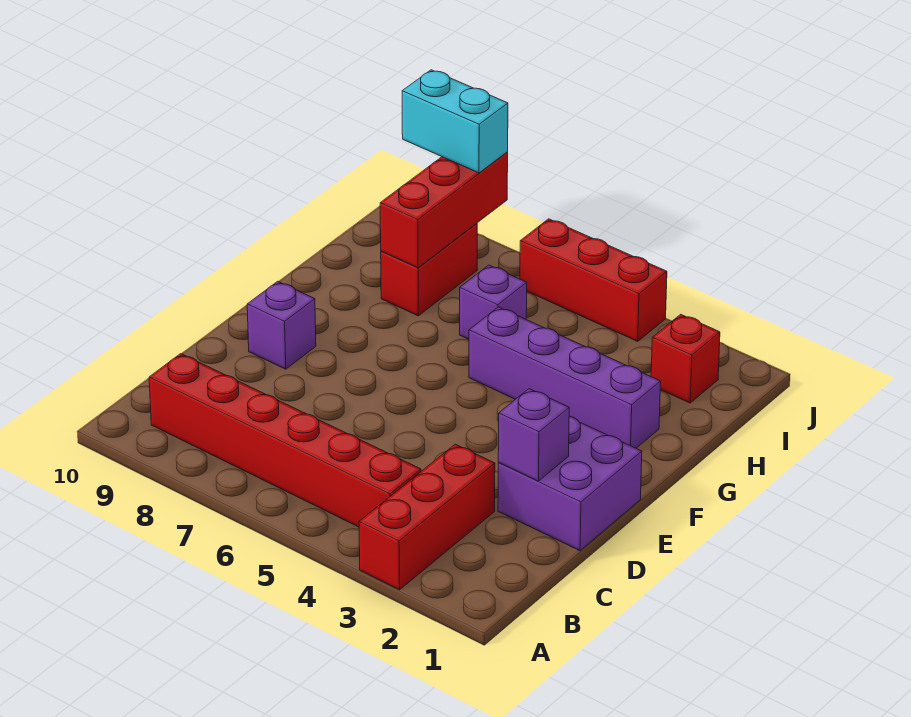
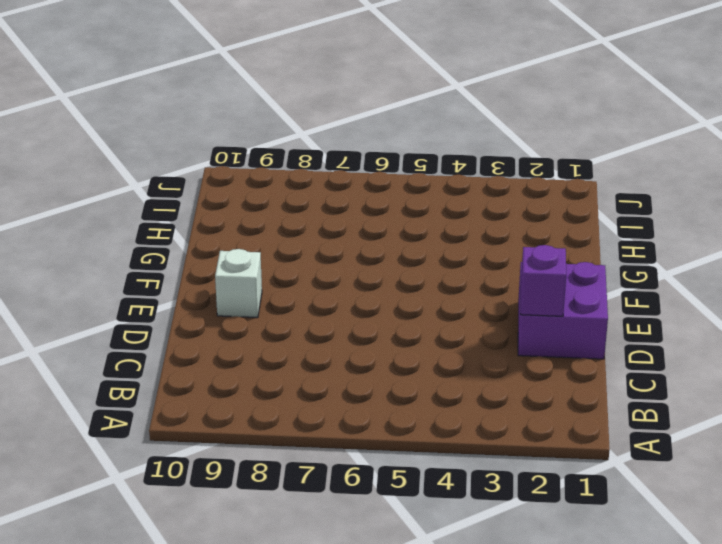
white brick E9 level 1 -> purple brick E9 level 1
none -> red brick A3:C3 level 1
none -> red brick B4:B9 level 1
none -> purple brick G2:G5 level 1

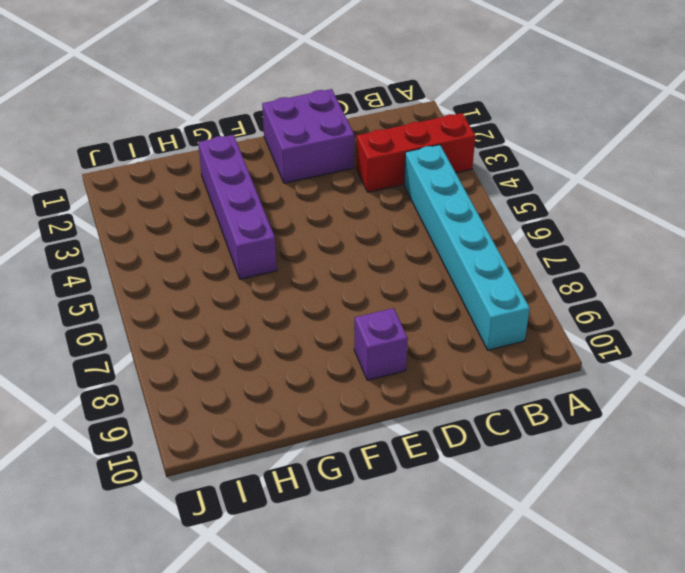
cyan brick B4:B9 level 1 -> red brick B4:B9 level 1
none -> purple brick H6 level 1
none -> red brick H8:I8 level 1
none -> red brick I2 level 1

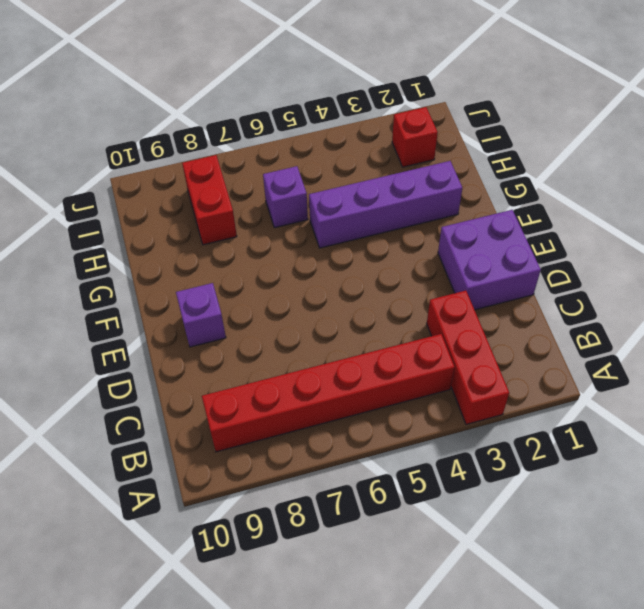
none -> red brick J4:J6 level 1
none -> purple brick D2 level 2
none -> red brick H8:J8 level 2

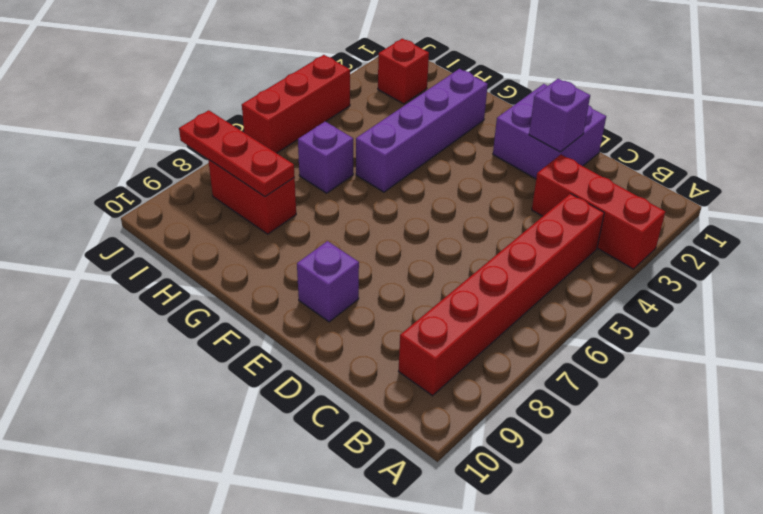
red plate H8:J8 level 2 -> red brick H8:J8 level 2
none -> cyan brick J8:J9 level 3

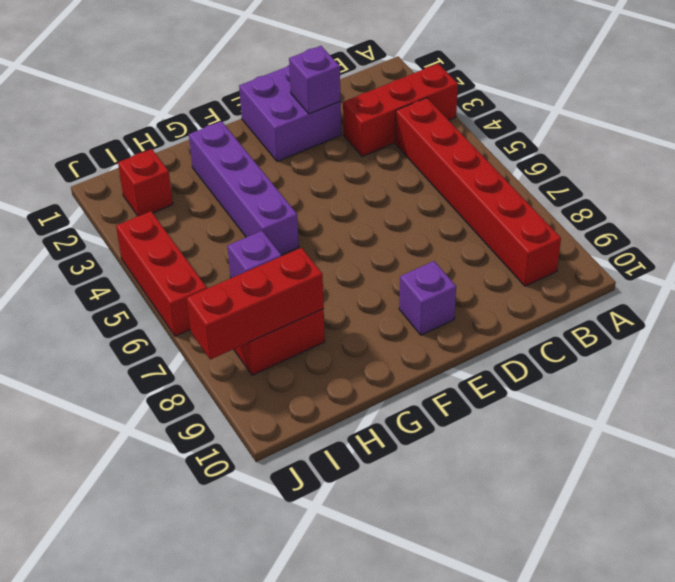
none -> cyan brick J8:J9 level 3

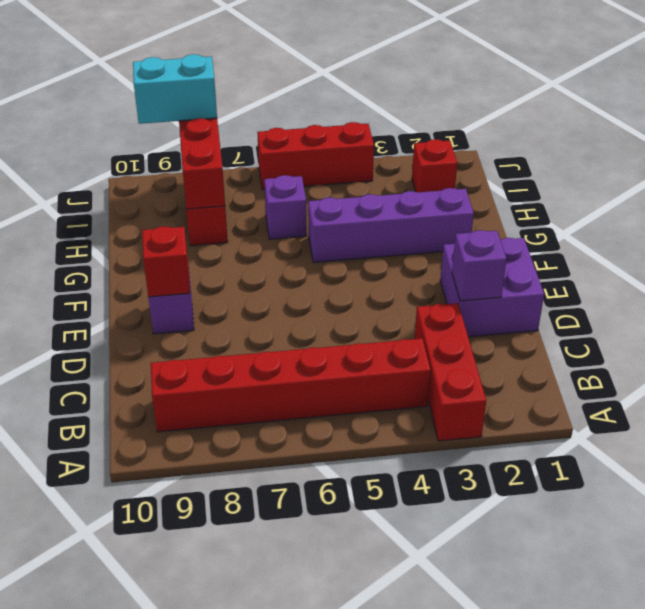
red brick E9 level 2 -> none

